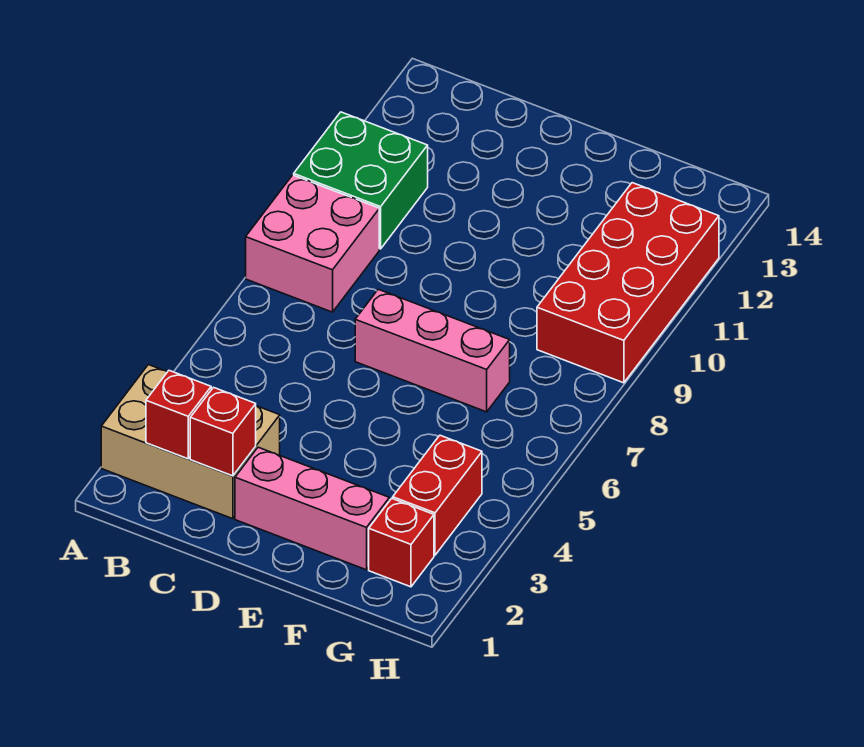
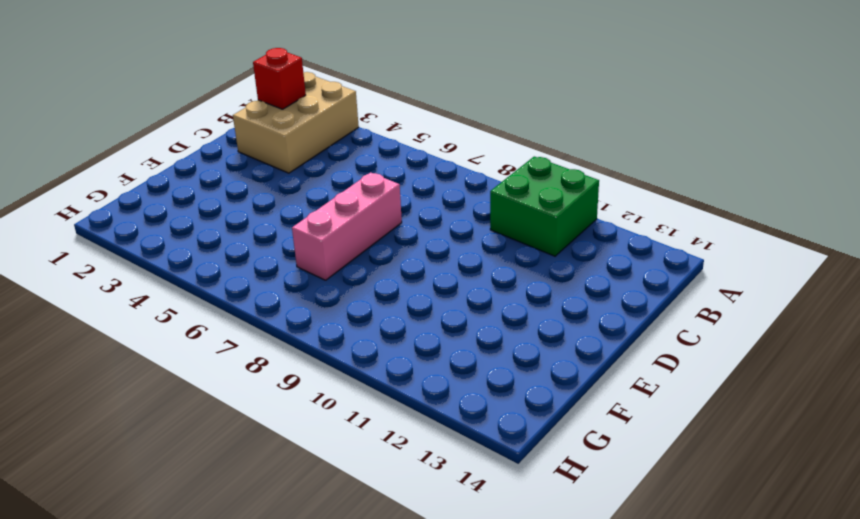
none -> pink brick A8:B9 level 1
none -> pink brick D2:F2 level 1

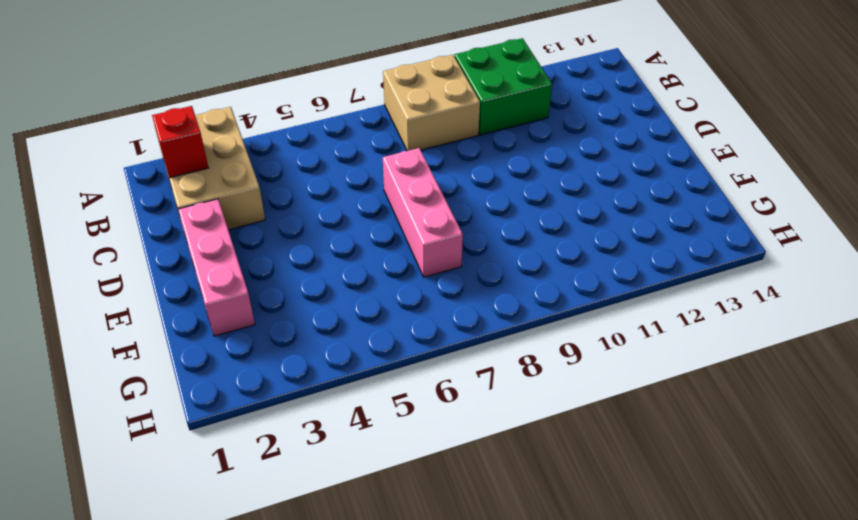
tan brick A8:B9 level 1 -> pink brick A8:B9 level 1
none -> red brick G2 level 1
none -> red brick G3:G4 level 1

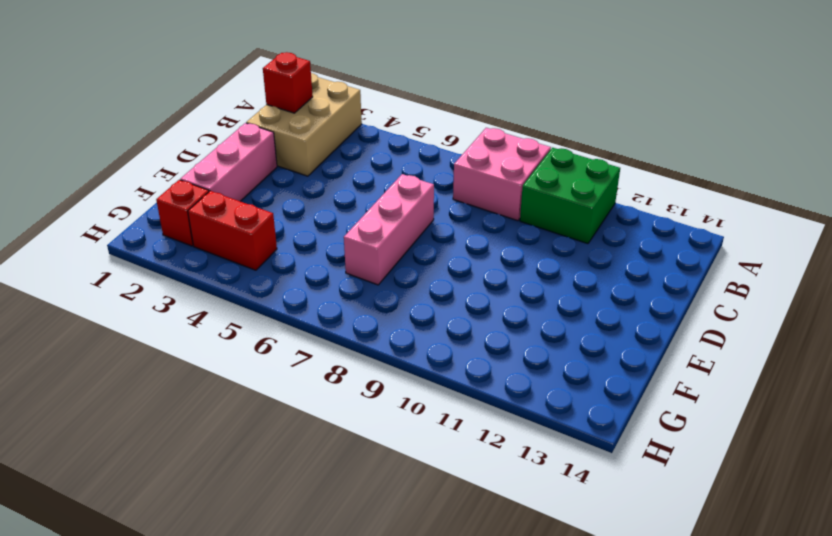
none -> red brick G9:H12 level 1
none -> red brick C2 level 2

